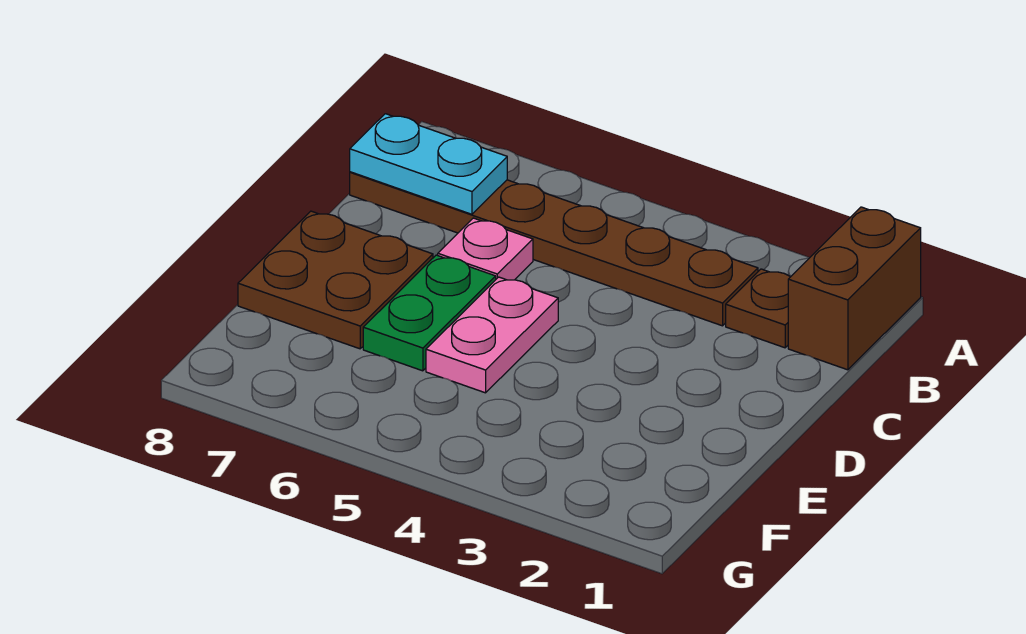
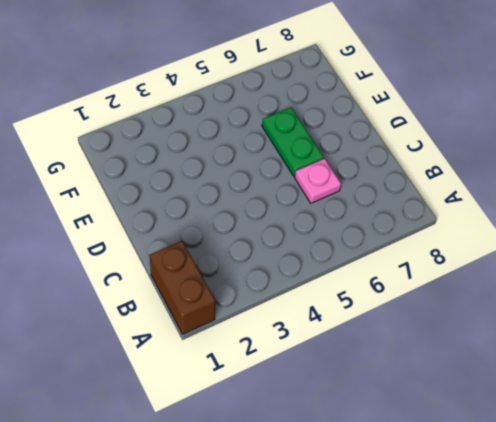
none -> brown plate B2 level 1
none -> brown plate B3:B8 level 1

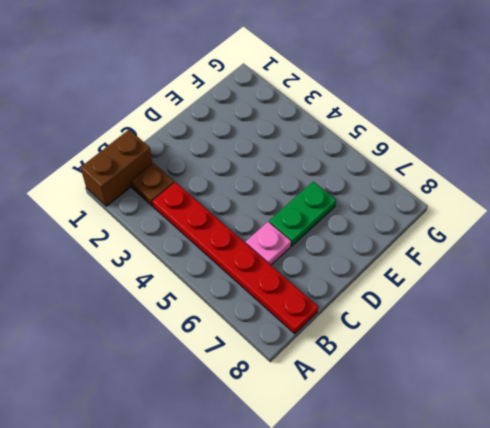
red plate B3:B8 level 1 -> brown plate B3:B8 level 1
none -> pink plate D5:E5 level 1
none -> brown plate D7:E8 level 1

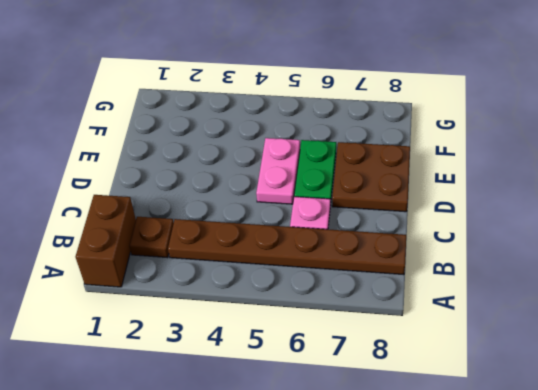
none -> cyan plate B7:B8 level 2

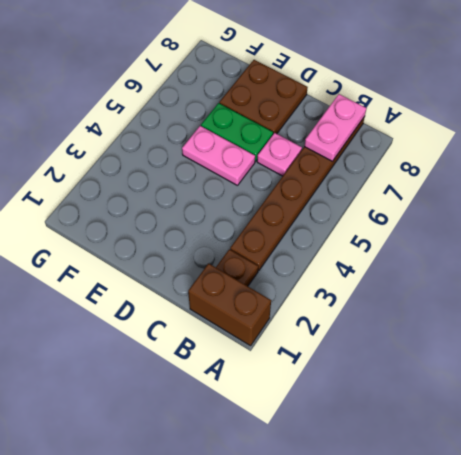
pink plate B7:B8 level 2 -> cyan plate B7:B8 level 2

